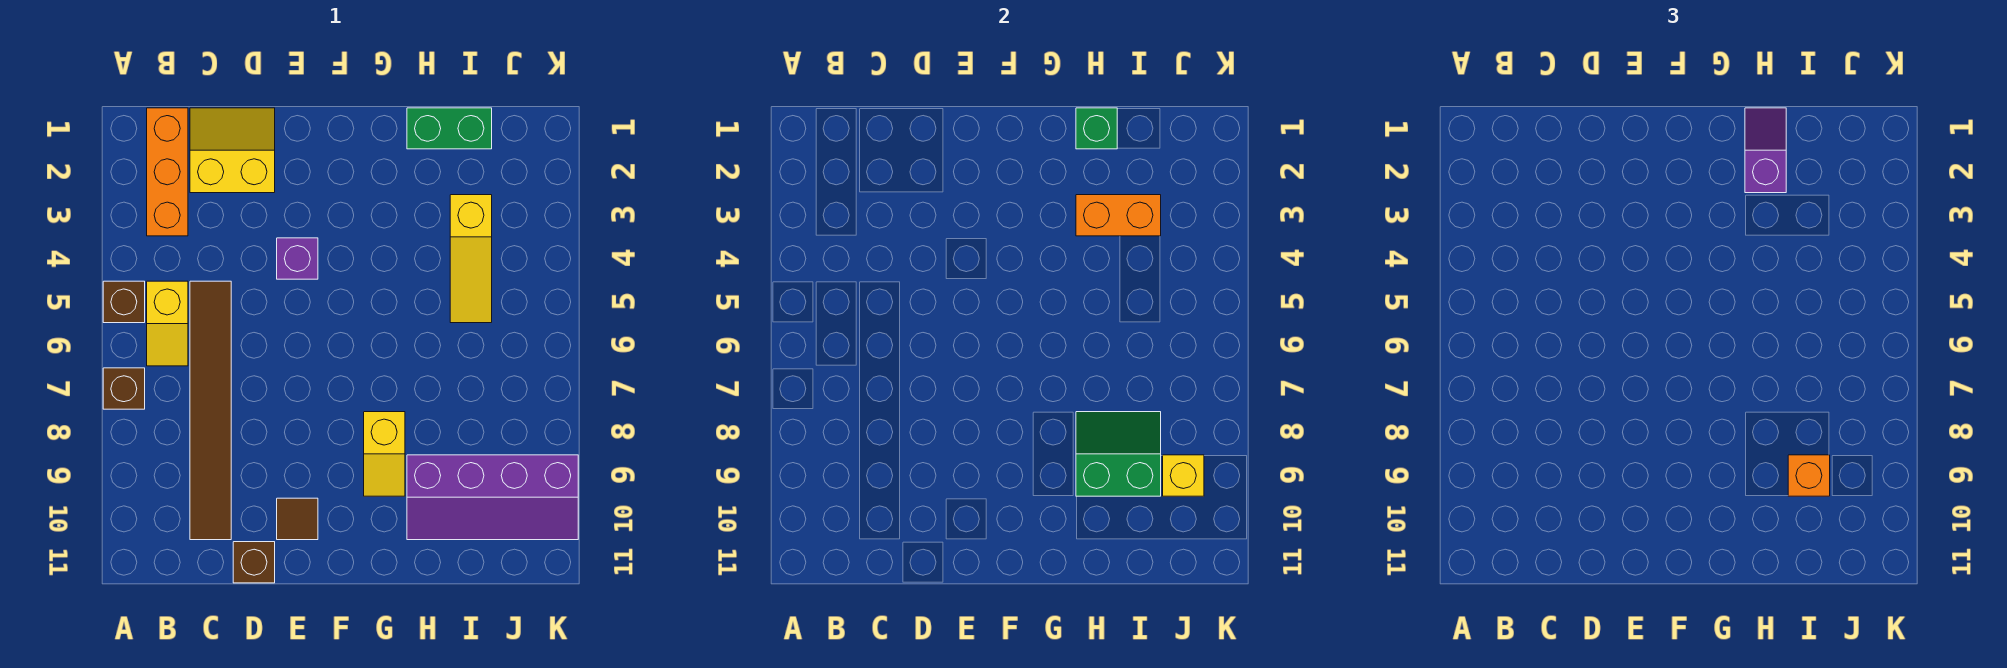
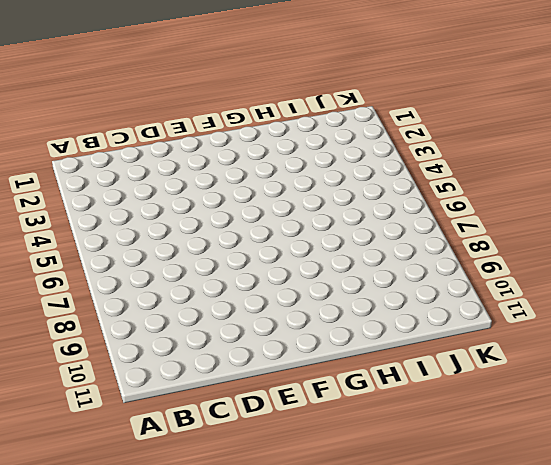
none -> brown brick A5 level 1
none -> brown brick A7 level 1
none -> orange brick B1:B3 level 1

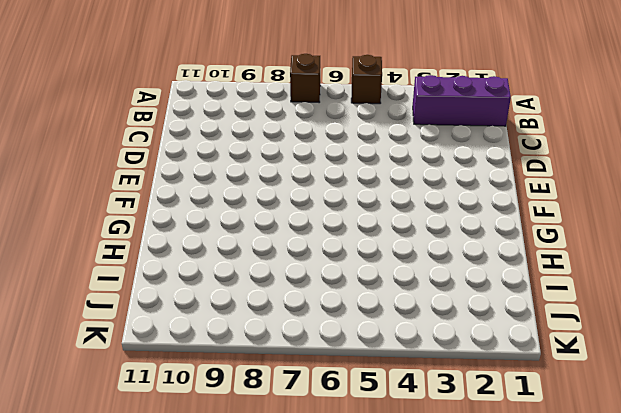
purple brick B1:B3 level 1 -> orange brick B1:B3 level 1
none -> yellow slope B5:B6 level 1 top 5
none -> yellow slope C1:D2 level 1 top 2
none -> brown tile C5:C10 level 1

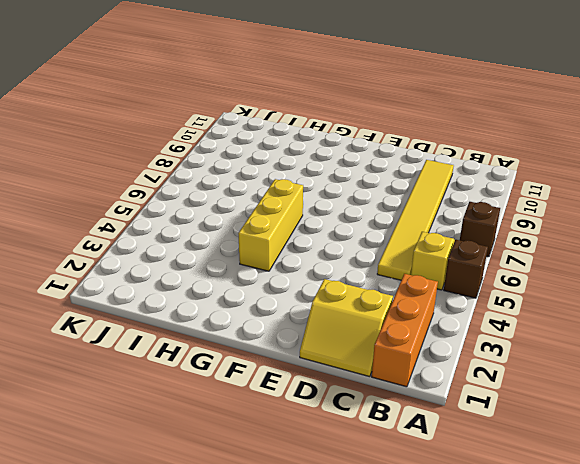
yellow tile C5:C10 level 1 -> brown tile C5:C10 level 1
yellow brick G4:G6 level 1 -> none
none -> brown brick D11 level 1
none -> purple brick E4 level 1
none -> brown tile E10 level 1

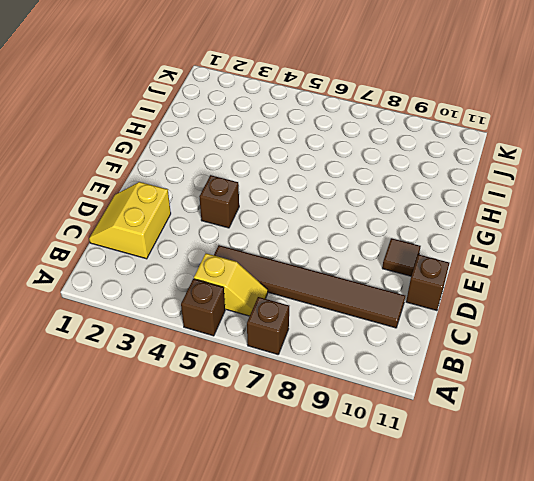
brown brick E4 level 1 -> purple brick E4 level 1
none -> orange brick B1:B3 level 1
none -> yellow slope G8:G9 level 1 top 8
none -> green brick H1:I1 level 1

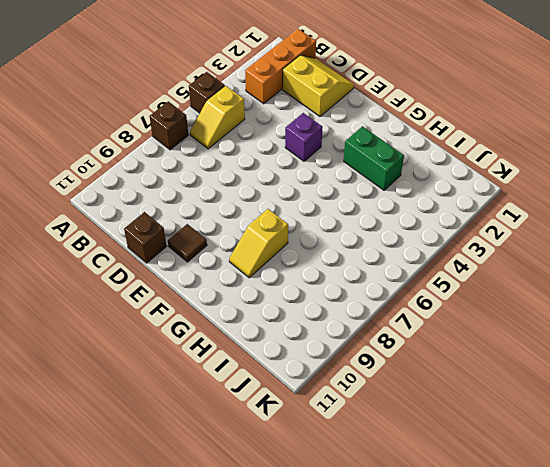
green brick G3:H3 level 1 -> green brick H1:I1 level 1
none -> brown tile C5:C10 level 1
none -> purple slope H9:K10 level 1 top 9
none -> yellow slope I3:I5 level 1 top 3

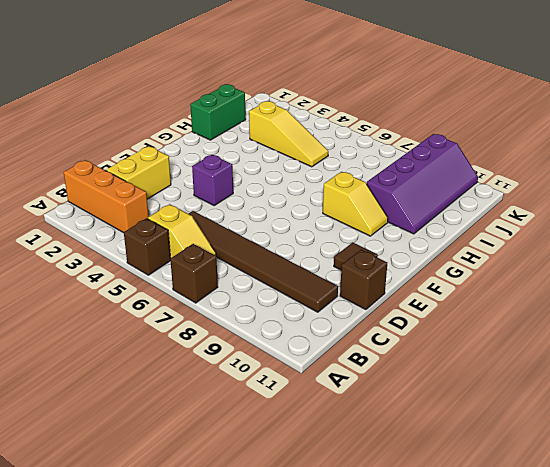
none -> green brick H1 level 2
none -> orange brick H3:I3 level 2
none -> green slope H8:I9 level 2 top 9

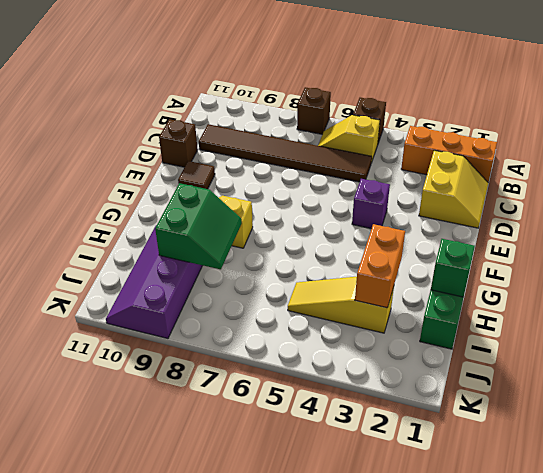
none -> yellow brick J9 level 2
none -> purple slope H1:H2 level 3 top 2
none -> orange brick I9 level 3

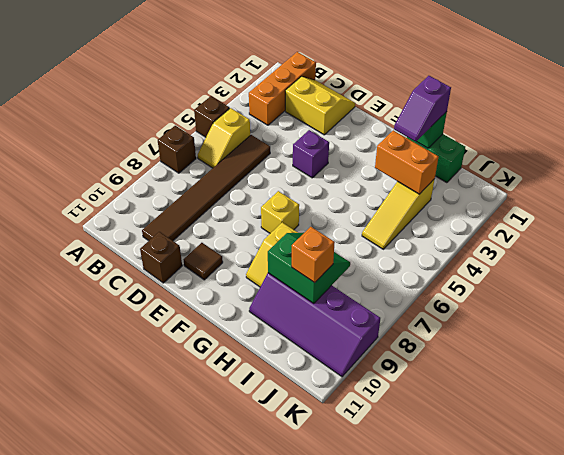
yellow brick F7 level 1 -> yellow brick J9 level 2
purple slope H1:H2 level 3 top 1 -> purple slope H1:H2 level 3 top 2

